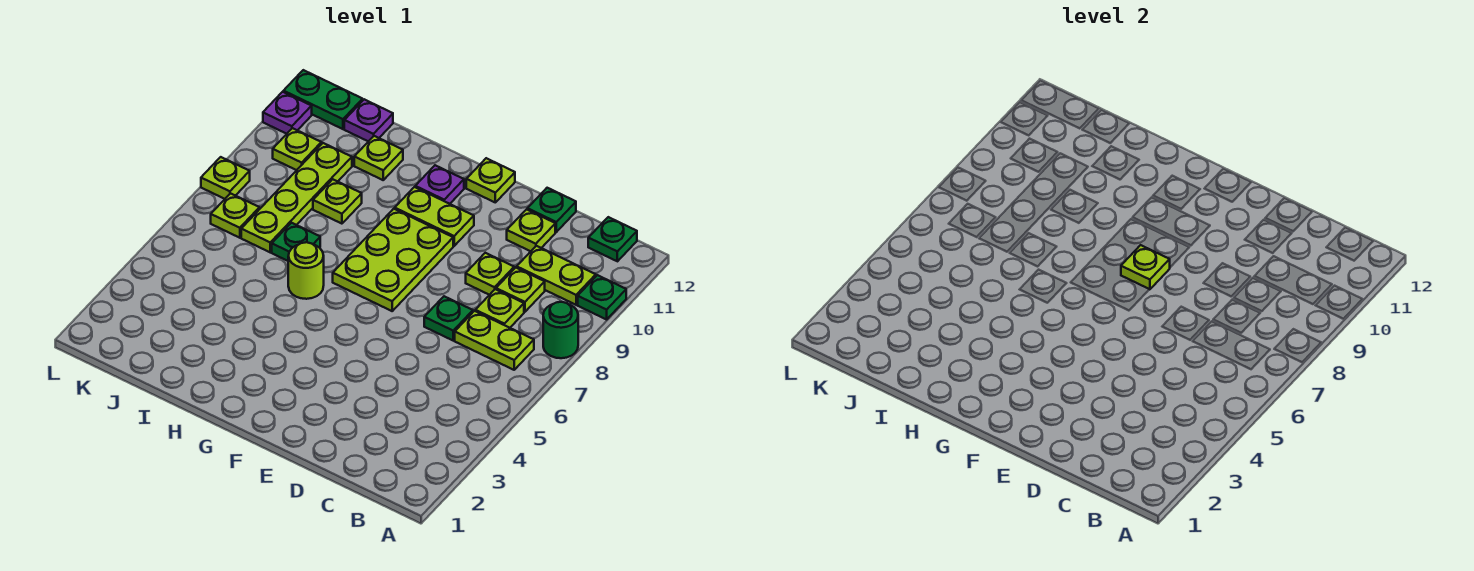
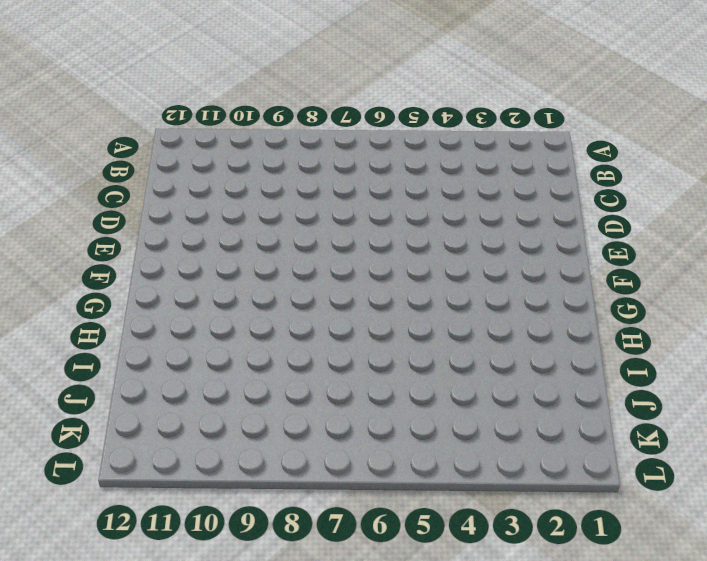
none -> green round brick A8 level 1
none -> green plate A10 level 1
none -> lime plate B7:C7 level 1

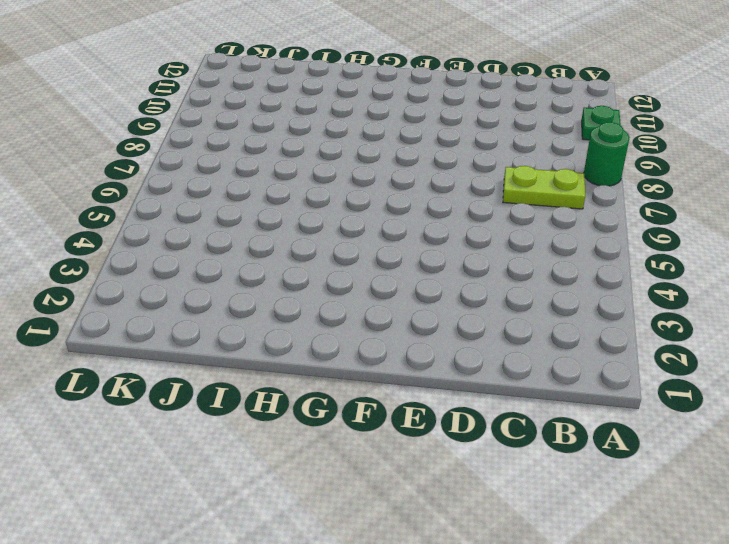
none -> lime plate B10:C10 level 1
none -> green plate B12 level 1
none -> lime plate C8 level 1

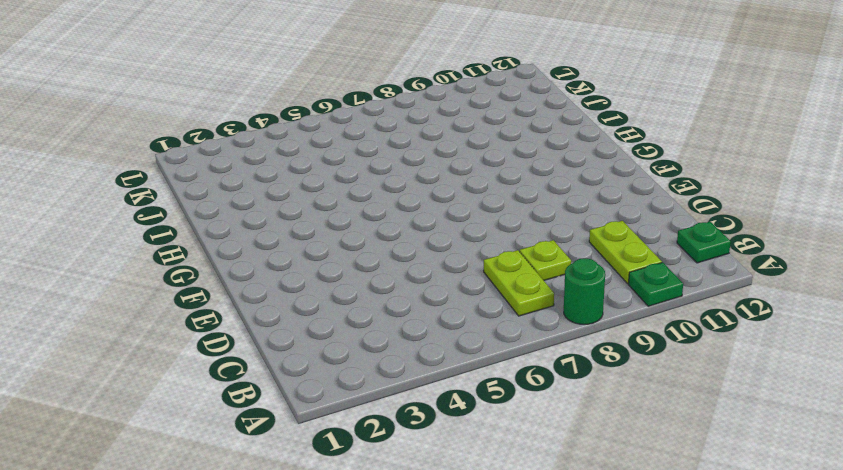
none -> lime plate C9 level 1
none -> green plate D7 level 1
none -> lime plate D9 level 1

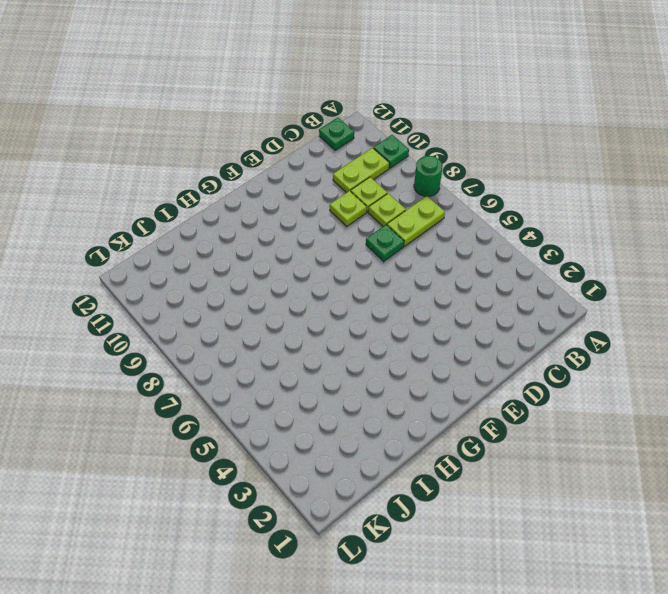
none -> lime plate D11 level 1
none -> green plate D12 level 1
none -> lime plate F7:G9 level 1

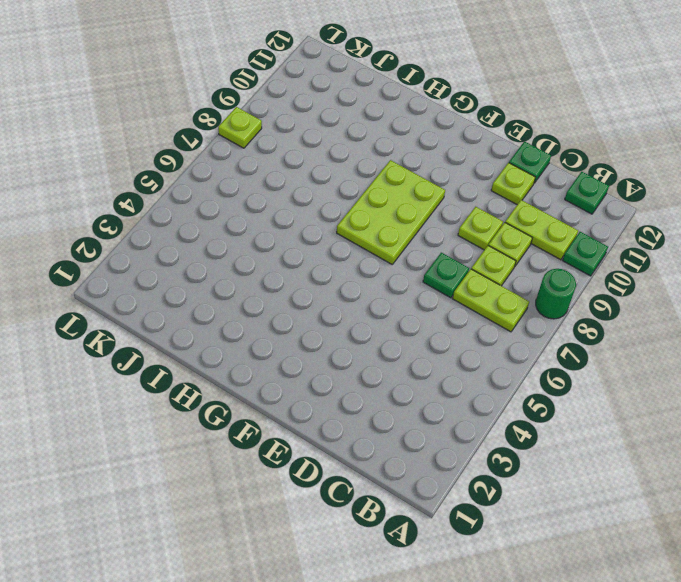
none -> lime plate F10:G10 level 1
none -> lime plate F12 level 1
none -> purple plate G11 level 1

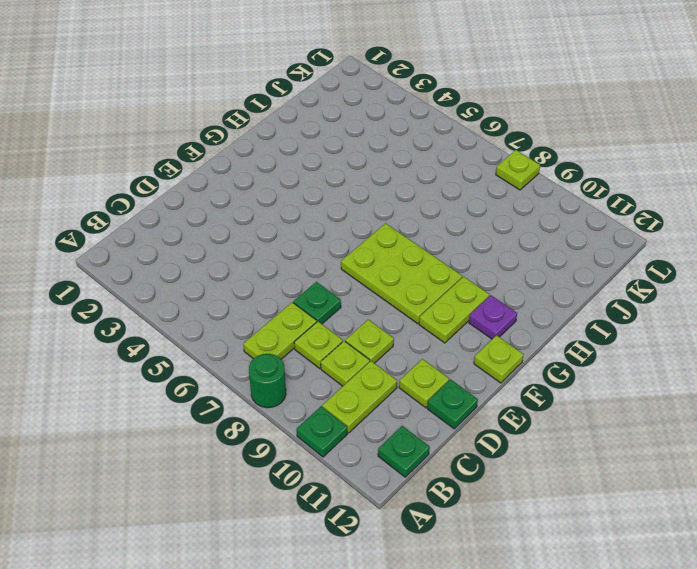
none -> lime round brick H6 level 1
none -> green plate I7 level 1
none -> lime plate I9 level 1

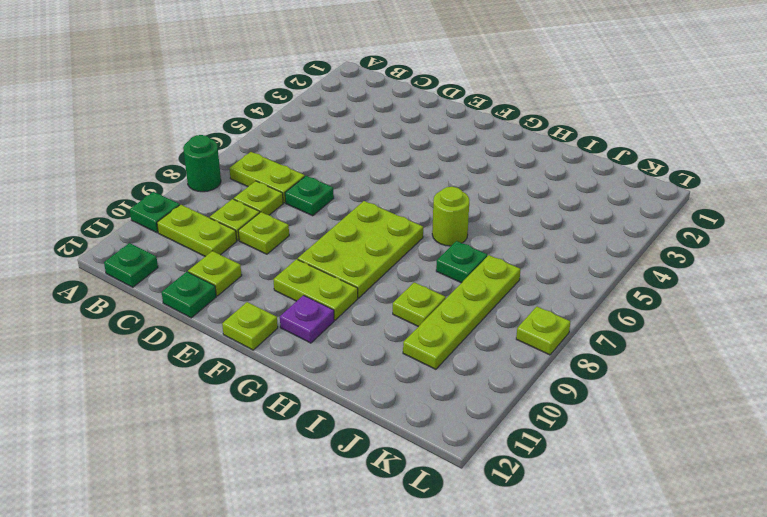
none -> lime plate I11 level 1
none -> purple plate J12 level 1
none -> lime plate K7 level 1

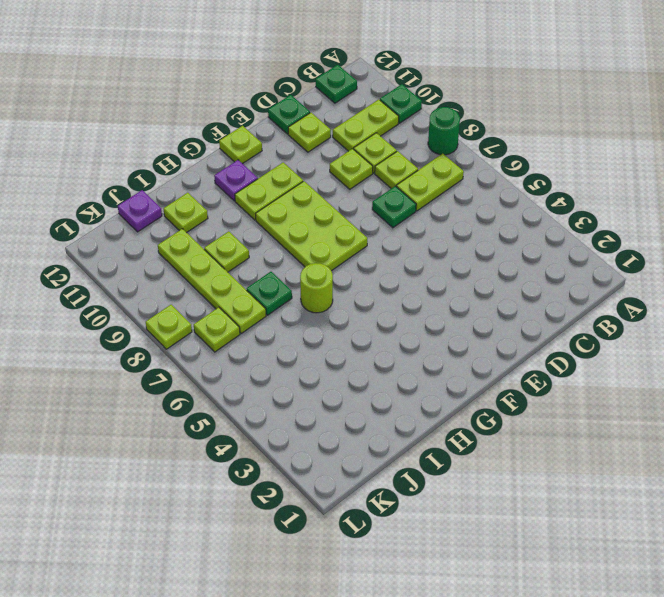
none -> lime plate K10 level 1
none -> green plate K12:L12 level 1
none -> purple plate L11 level 1

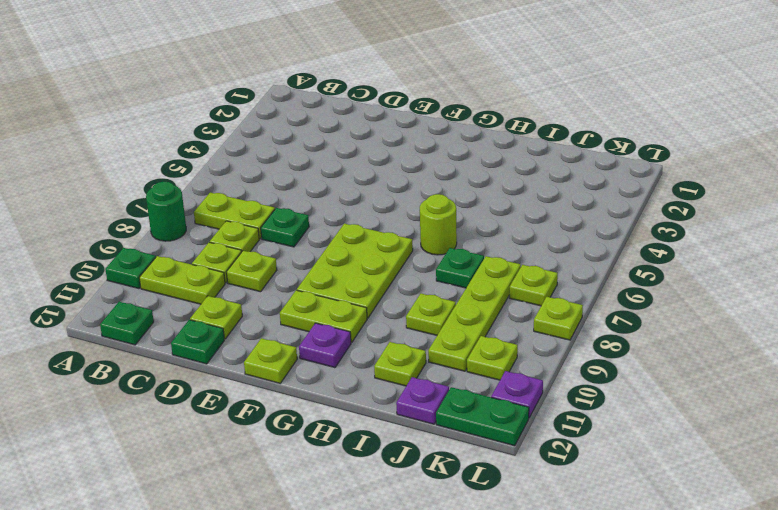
none -> lime plate F8 level 2

